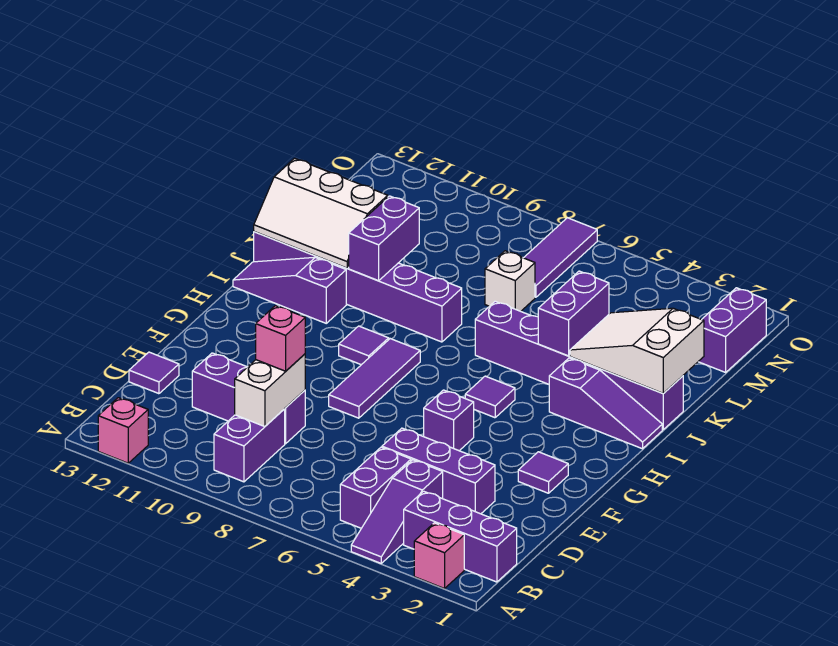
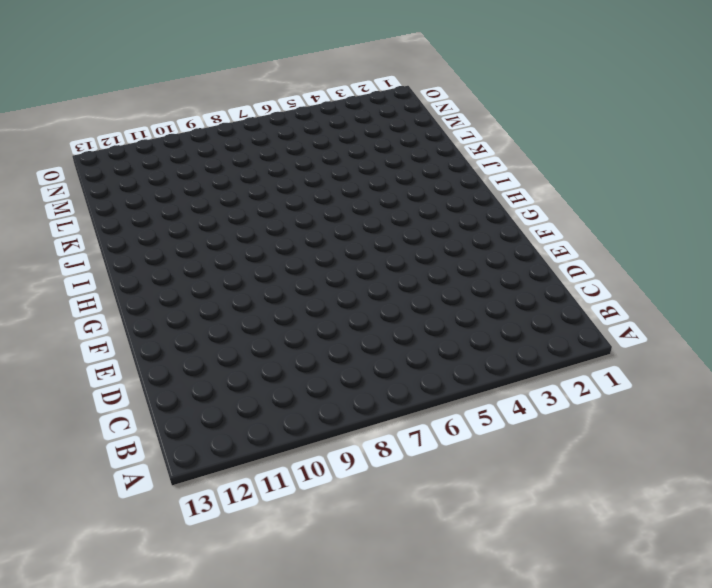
none -> pink brick A2 level 1
none -> purple slope A4:C4 level 1 top C
none -> pink brick A12 level 1

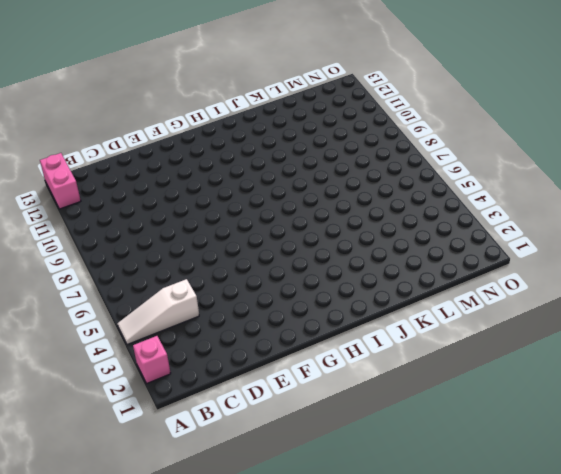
white slope A4:C4 level 1 top C -> purple slope A4:C4 level 1 top C
pink brick A12:A13 level 1 -> pink brick A12 level 1
none -> purple brick B1:B3 level 1
none -> purple brick B5:C5 level 1
none -> purple brick B9:C9 level 1

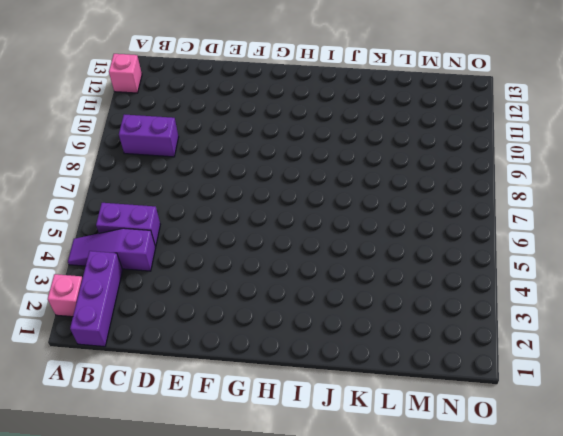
none -> purple brick D3:D5 level 1
none -> purple brick D9:D11 level 1
none -> purple tile D13 level 1

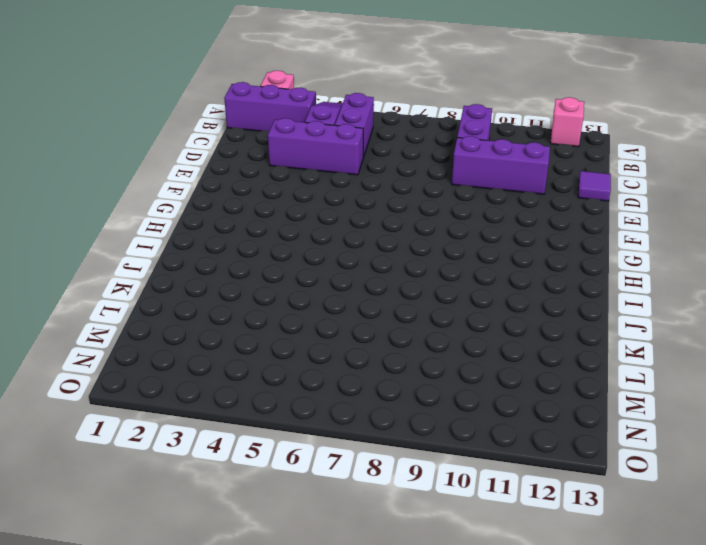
none -> purple tile F2 level 1
none -> purple brick F5 level 1
none -> purple tile F8:H8 level 1

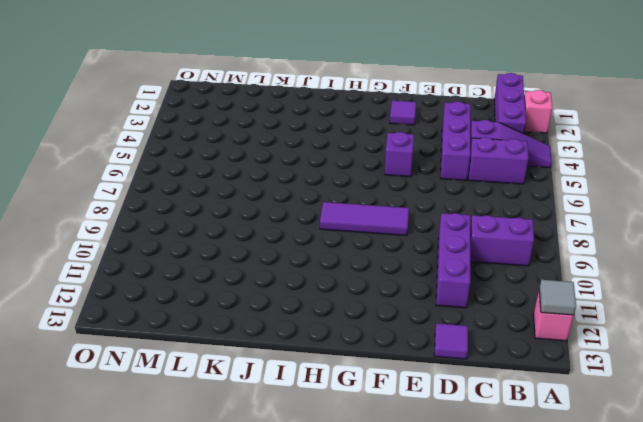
grey tile A12 level 2 -> none
none -> purple tile H5 level 1
none -> purple tile H9 level 1
none -> purple slope I1:I3 level 1 top 3

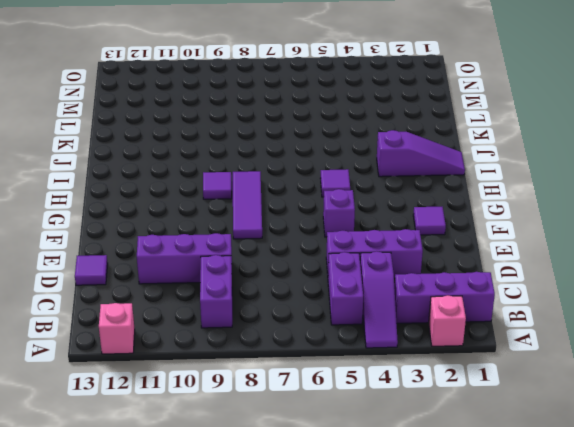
none -> purple slope I11:I13 level 1 top 11
none -> purple brick J1:J6 level 1
none -> purple brick J8:J13 level 1

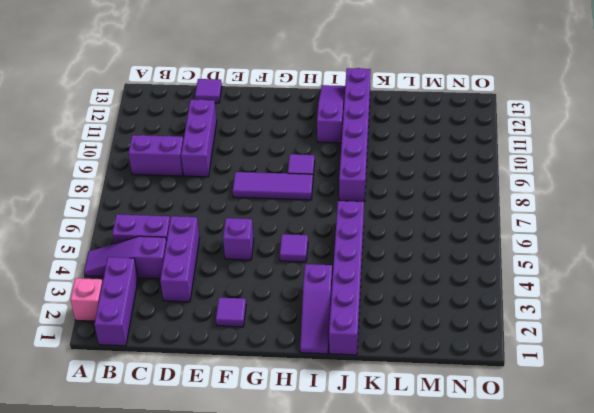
none -> pink brick A12 level 1
none -> white brick L7 level 1
none -> purple brick M1:N1 level 1

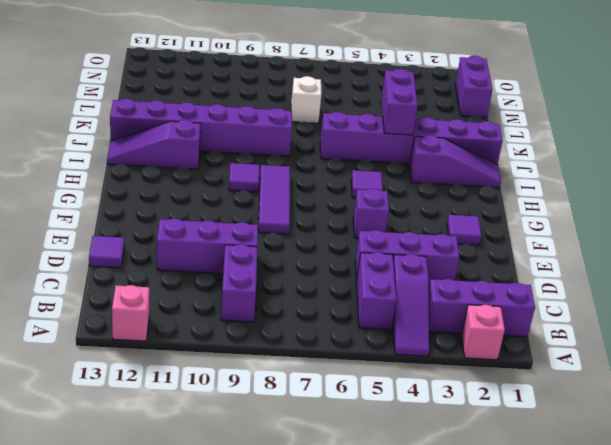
none -> purple tile M7:O7 level 1
none -> white brick C9:D9 level 2
none -> white slope J1:K3 level 2 top 1

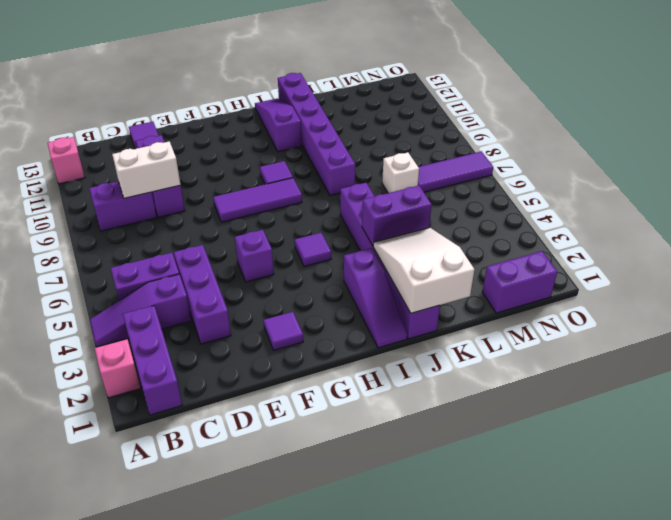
none -> purple brick J10:K10 level 2
none -> white slope J11:K13 level 2 top K
none -> pink brick D9 level 3

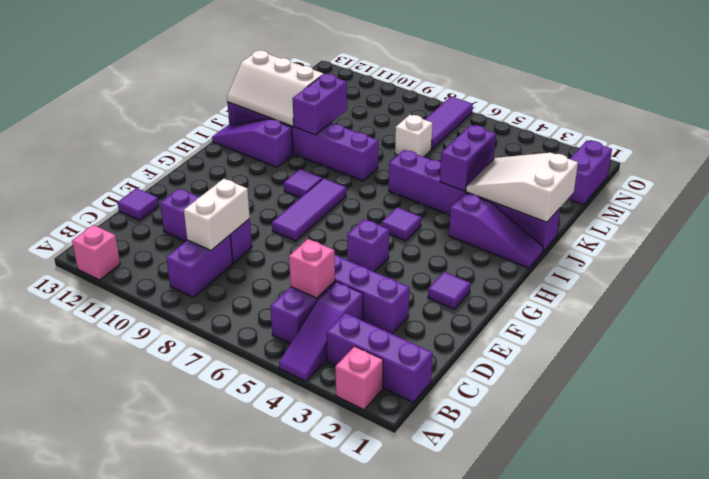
pink brick C5 level 2 -> pink brick D9 level 3

